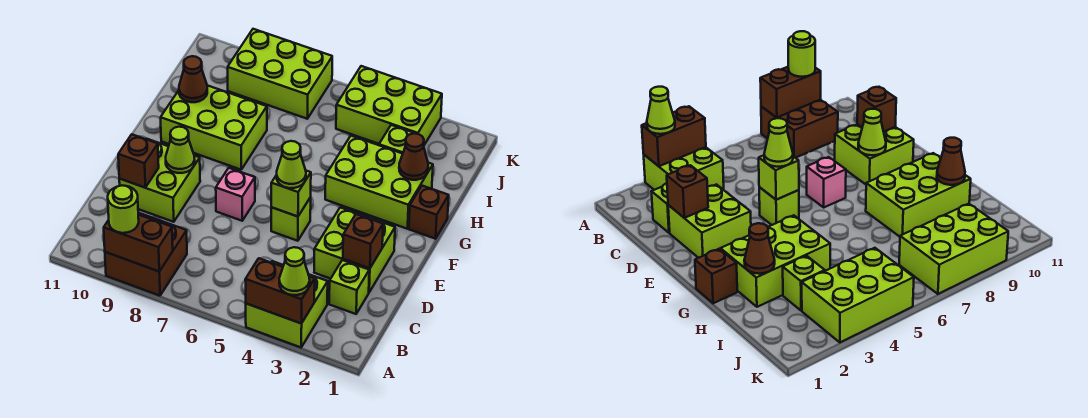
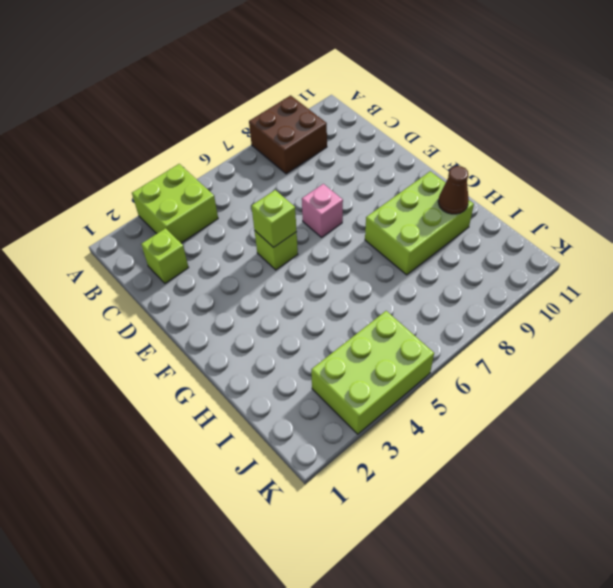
none -> lime brick D2:E3 level 1
none -> lime brick D9:E10 level 1
none -> brown brick G1 level 1

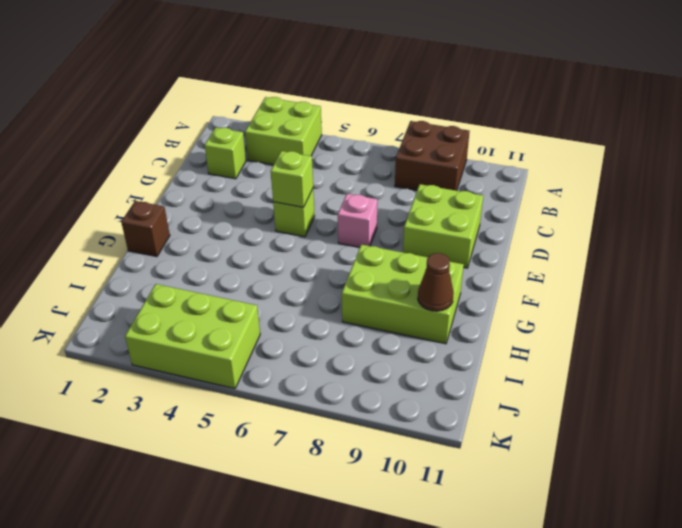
none -> lime brick D2:E3 level 1
none -> lime brick G2:H4 level 1
none -> lime brick I3 level 1

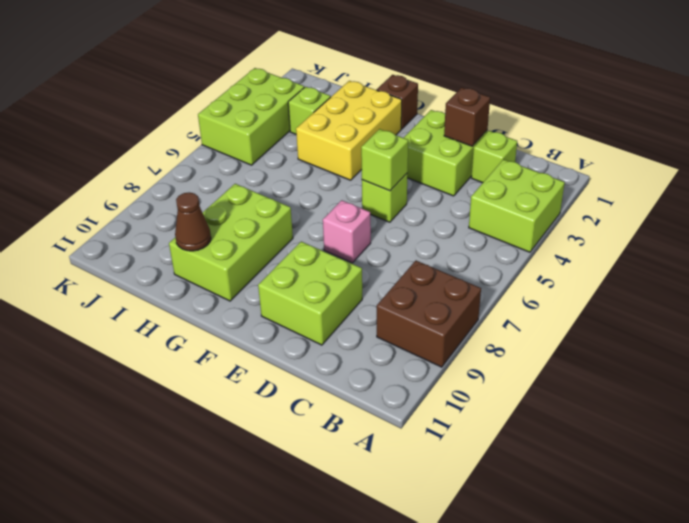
yellow brick G2:H4 level 1 -> lime brick G2:H4 level 1
none -> lime brick J7:K9 level 1
none -> brown brick A3:A4 level 2
none -> brown brick A8:A9 level 2

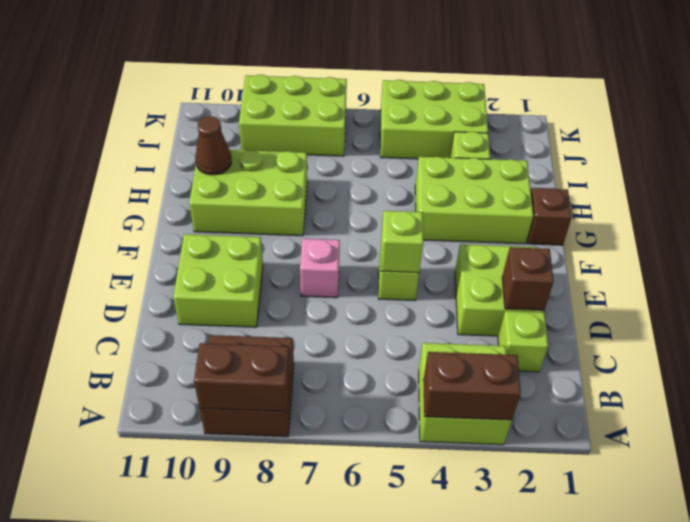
none -> brown brick D10 level 2
none -> lime cone E9 level 2
none -> brown cone H2 level 2

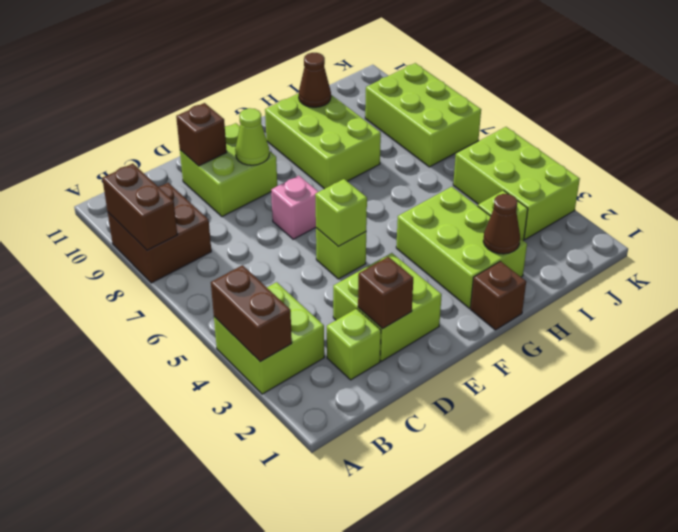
none -> lime cone A3 level 3
none -> lime round brick A9 level 3
none -> lime cone E5 level 3

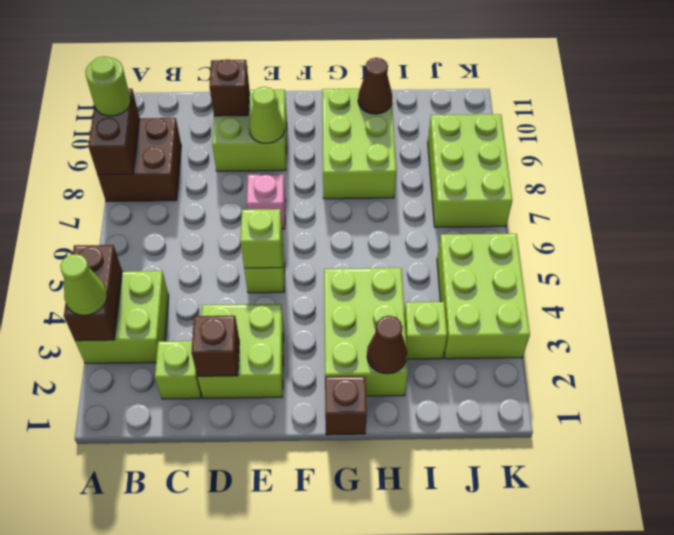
none -> lime cone E5 level 3

